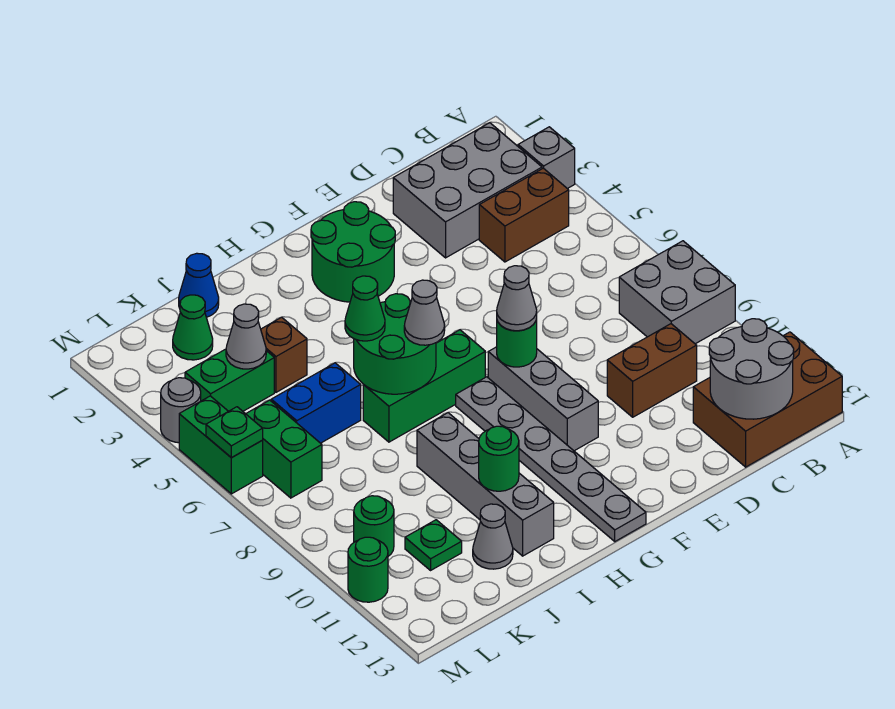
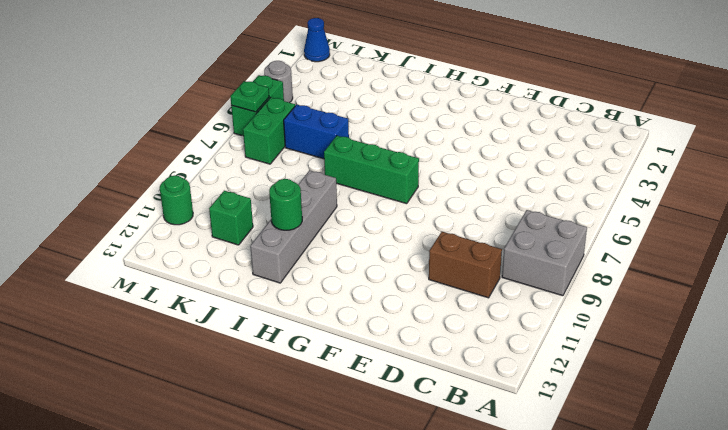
green brick K11 level 1 -> green plate K11 level 1
blue cone M1 level 1 -> blue cone J1 level 1
none -> grey brick A3 level 1
none -> brown brick A12:C13 level 1
none -> grey brick B2:D3 level 1
none -> brown brick B4:C4 level 1

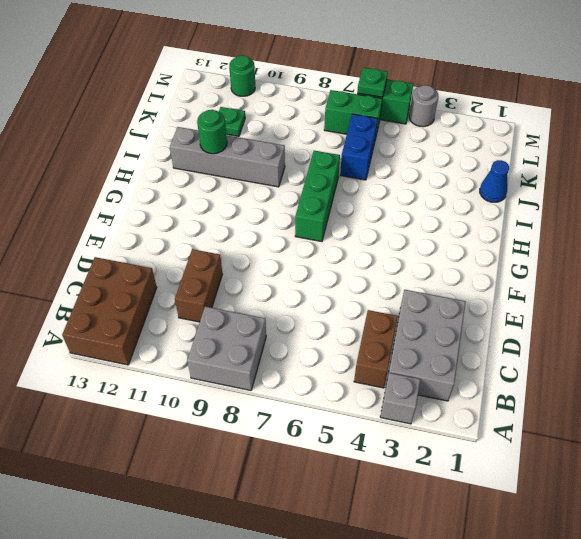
none -> green round brick F2:G3 level 1
none -> grey brick F8:F10 level 1
none -> grey plate G8:G13 level 1
none -> brown brick J4 level 1

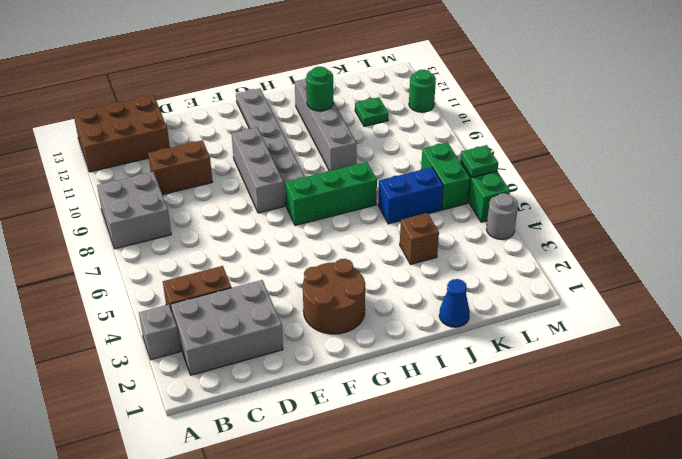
brown round brick F2:G3 level 1 -> green round brick F2:G3 level 1
none -> grey cone J12 level 1
none -> green cone K2 level 1
none -> green brick K4:L4 level 1
none -> green round brick L10 level 1

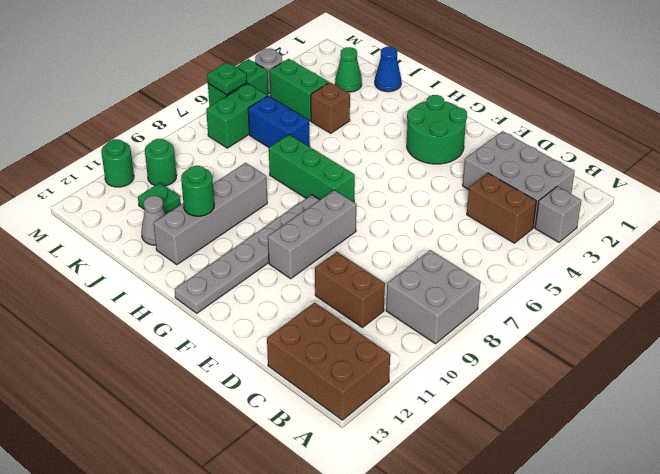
none -> grey round brick B12:C13 level 2
none -> green round brick F8 level 2
none -> green round brick H6:I7 level 2
none -> grey cone K4 level 2

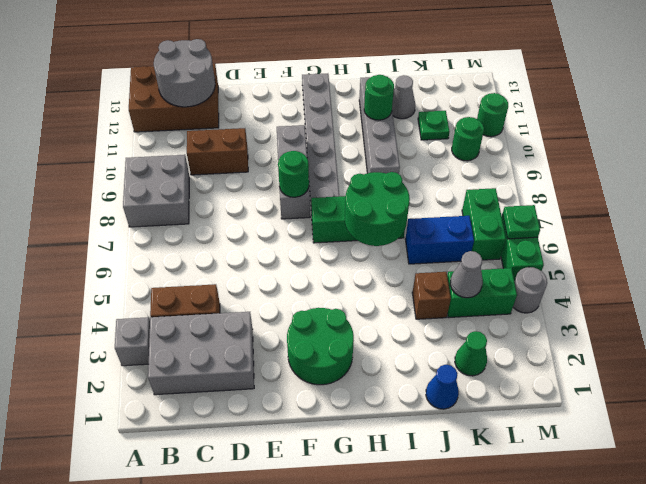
none -> grey cone F8 level 3
none -> grey cone H7 level 3
none -> green cone I6 level 3

